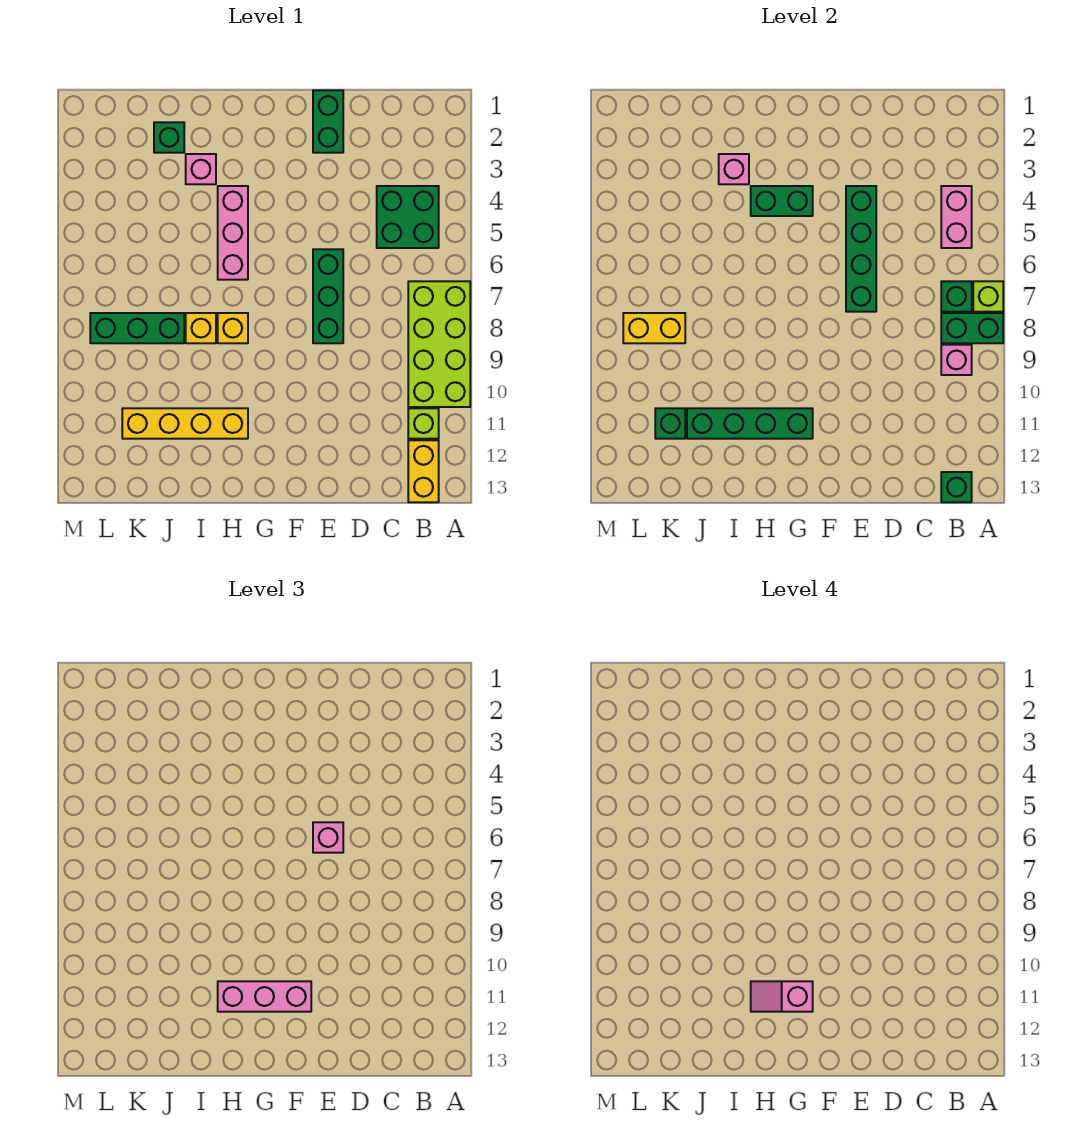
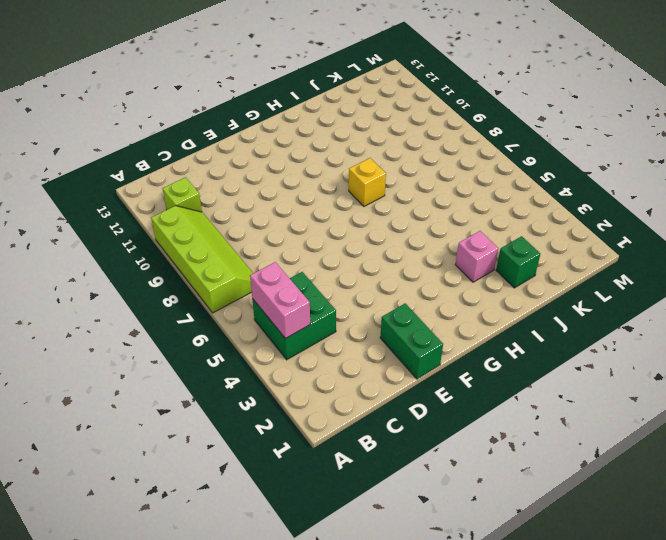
lime slope A7:B10 level 1 top A -> lime brick A7:B10 level 1
none -> yellow brick B12:B13 level 1
none -> green brick E6:E8 level 1
none -> pink brick H4:H6 level 1

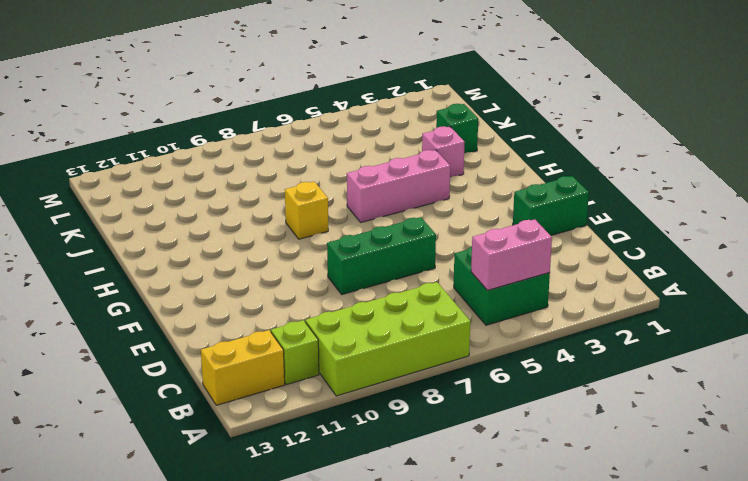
none -> yellow brick H11:K11 level 1
none -> yellow brick I8 level 1
none -> green brick J8:L8 level 1

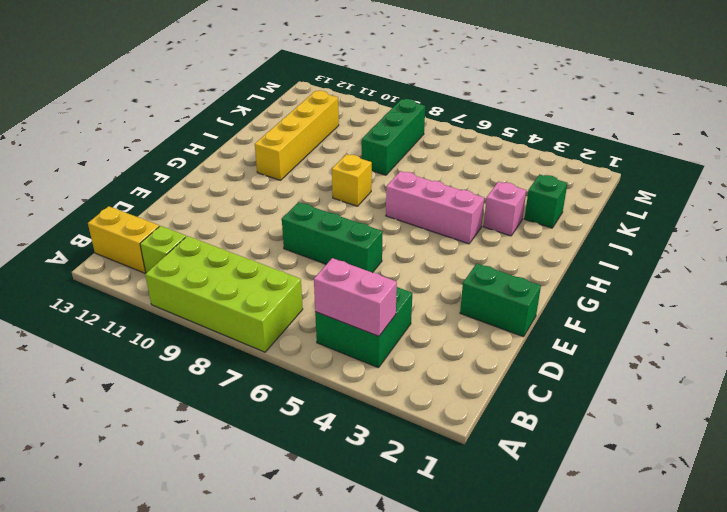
none -> yellow brick I8 level 1
none -> lime brick A7 level 2
none -> green brick A8:B8 level 2

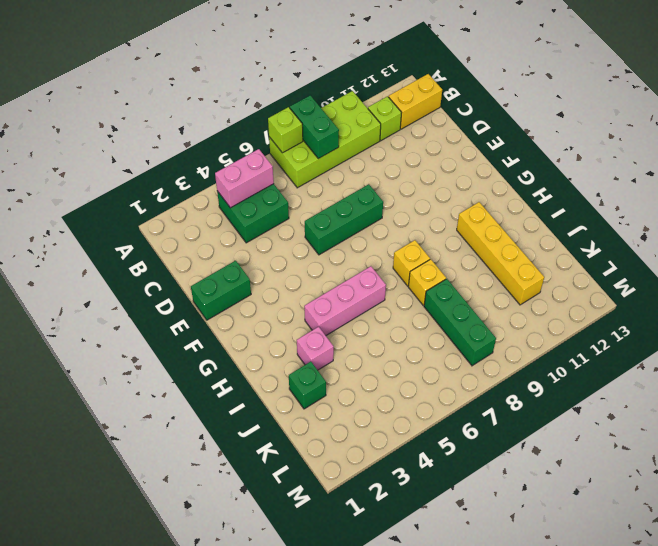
none -> green brick B7 level 2
none -> pink brick B9 level 2
none -> green brick B13 level 2

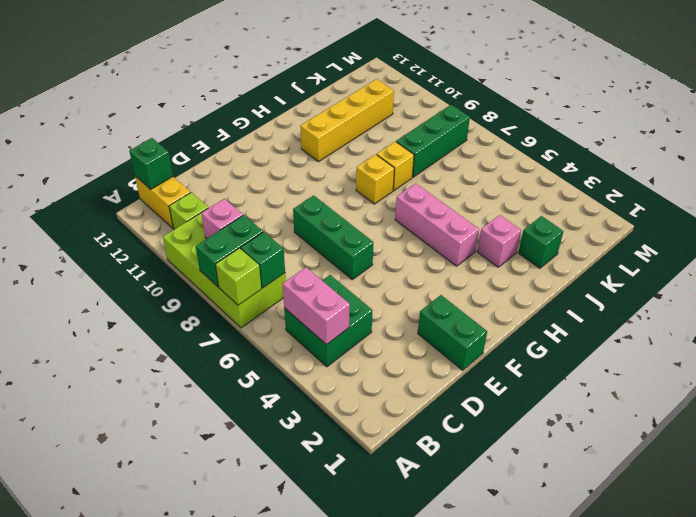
none -> green brick E4:E7 level 2
none -> green brick G4:H4 level 2
none -> green brick G11:J11 level 2

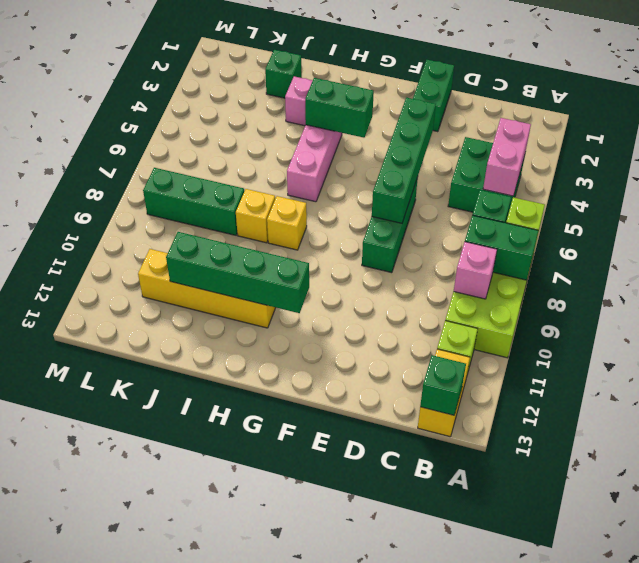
none -> pink brick I3 level 2
none -> yellow brick K8:L8 level 2
none -> green brick K11 level 2

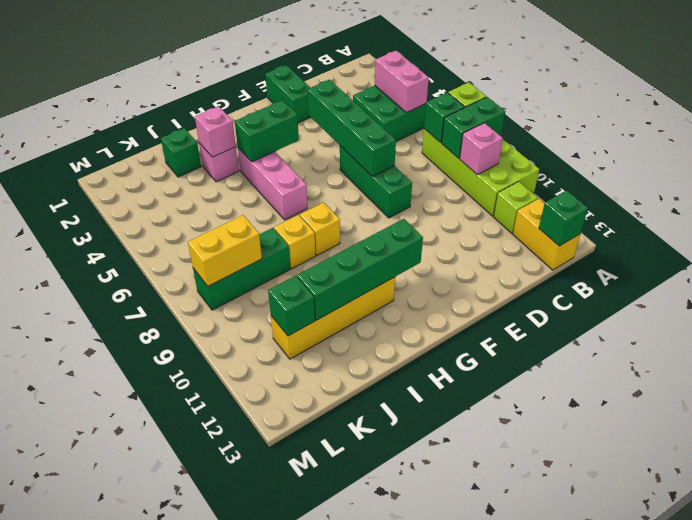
none -> pink brick E6 level 3
none -> pink brick F11:H11 level 3
none -> pink slope G11:H11 level 4 top G

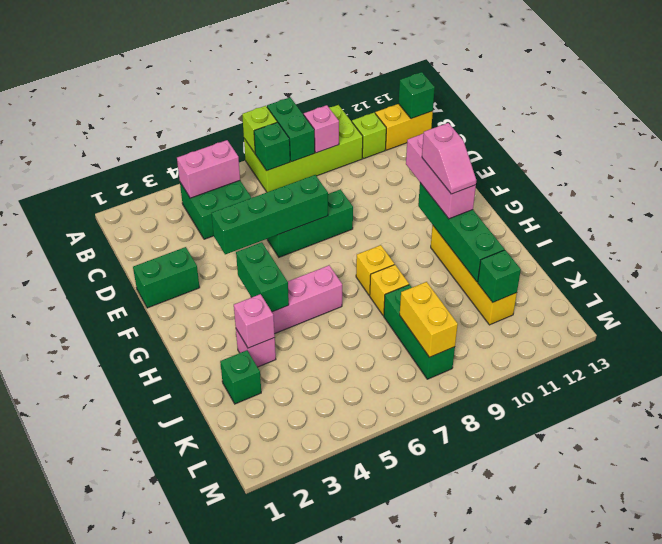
none -> pink brick E6 level 3

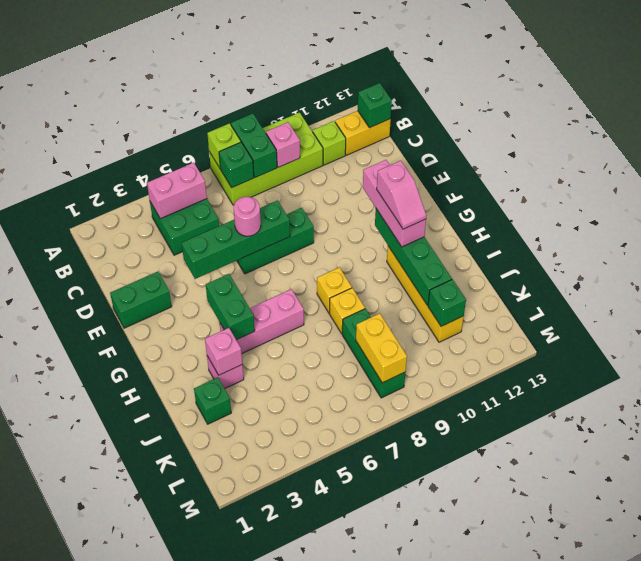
pink round brick E6 level 3 -> pink brick E6 level 3

